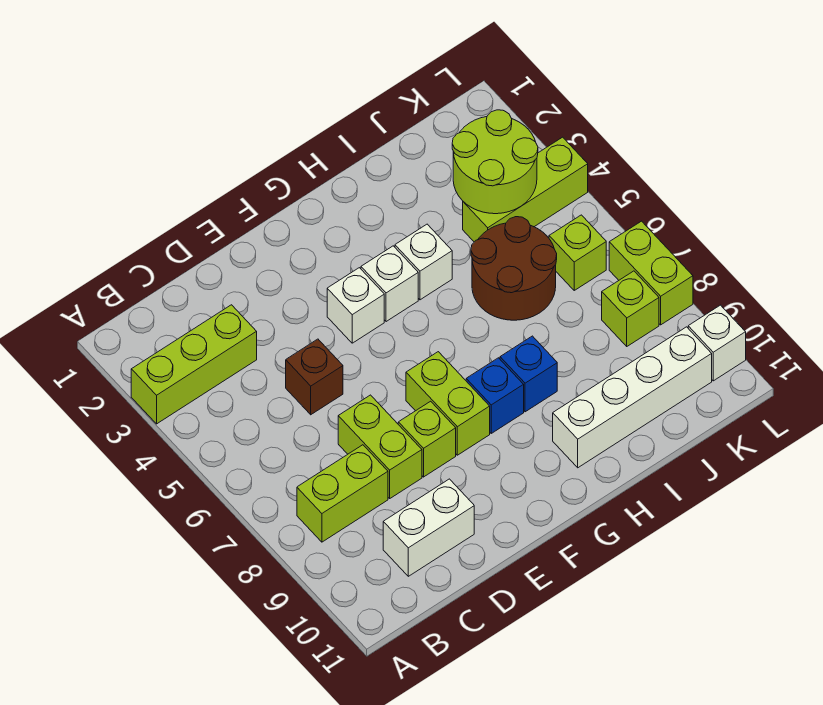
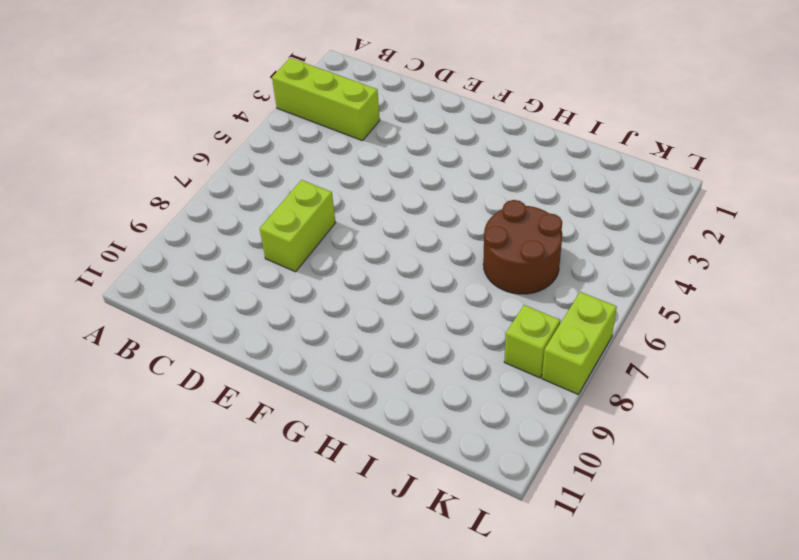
none -> lime brick B8:C8 level 1
none -> white brick C10:D10 level 1
none -> brown brick D5 level 1

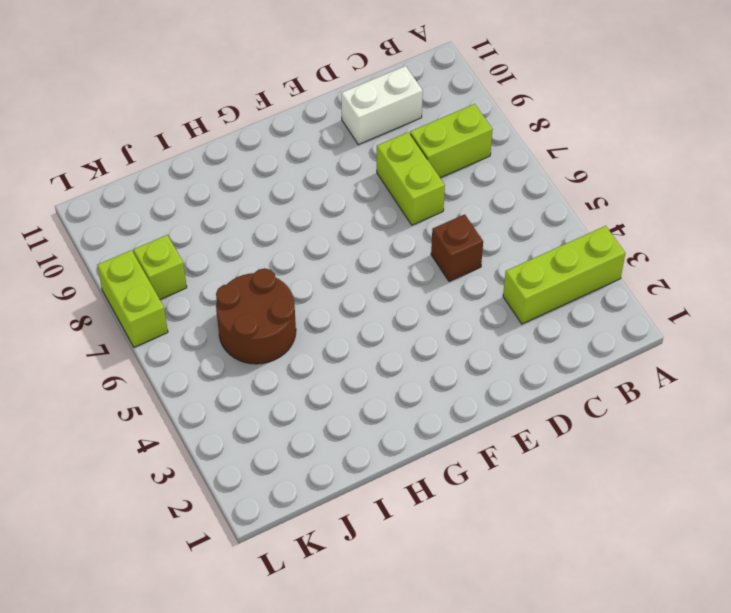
none -> lime brick E8 level 1
none -> white brick F4 level 1
none -> lime brick F7:F8 level 1

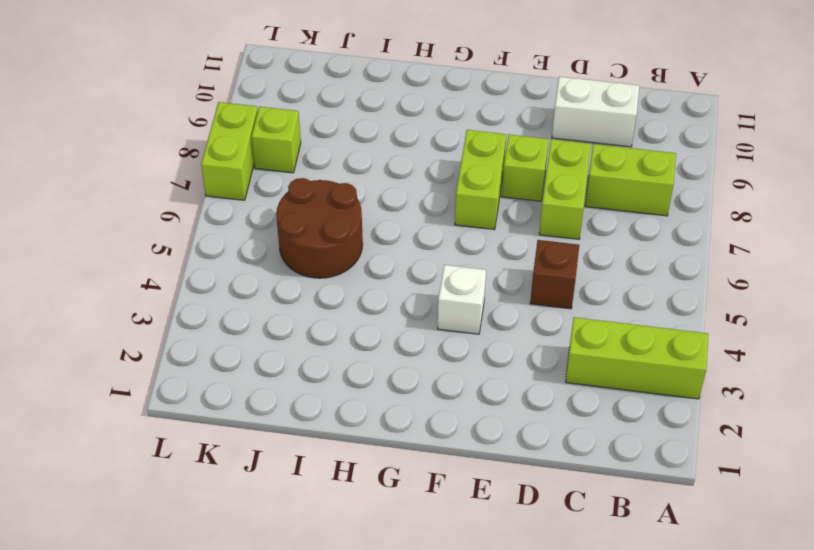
none -> white brick G4 level 1
none -> blue brick G8 level 1
none -> white brick H4 level 1

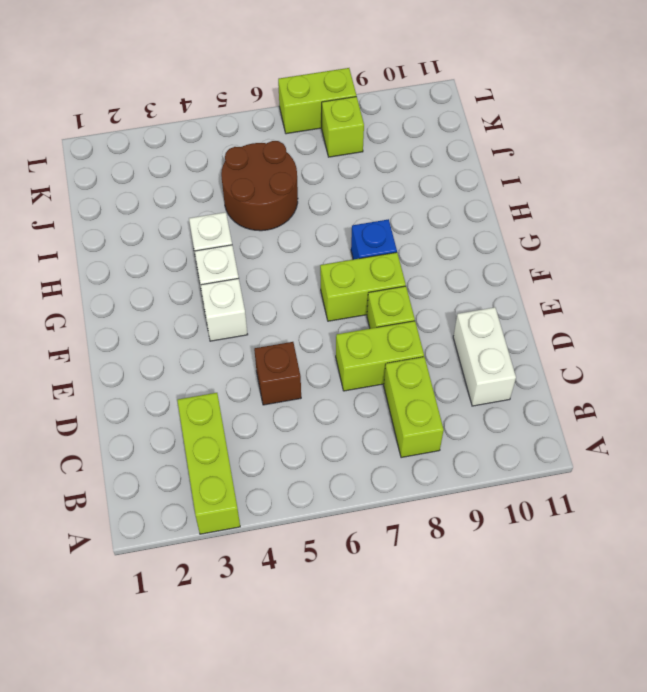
none -> blue brick H8 level 1
none -> white brick H10:K10 level 1
none -> lime brick J4:L4 level 1

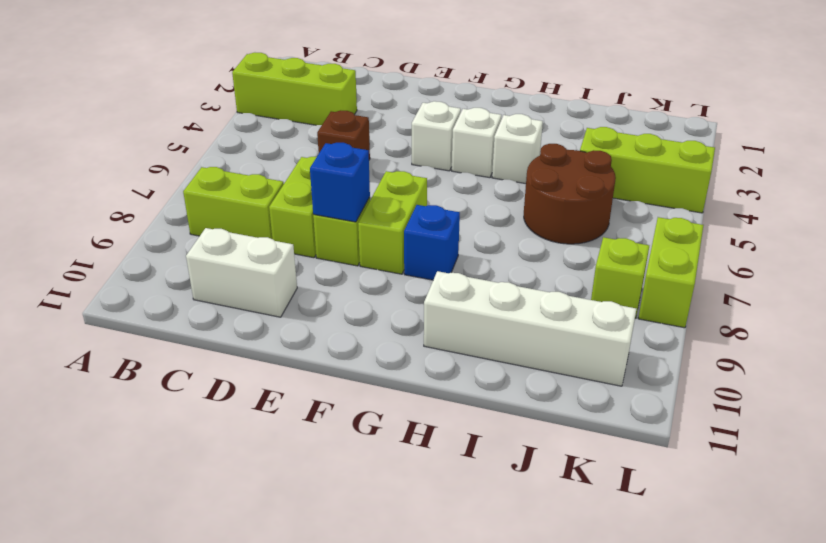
blue brick E8 level 2 -> blue brick H8 level 1
none -> lime brick K6 level 1
none -> white brick L10 level 1
none -> lime round brick J3:K4 level 2

